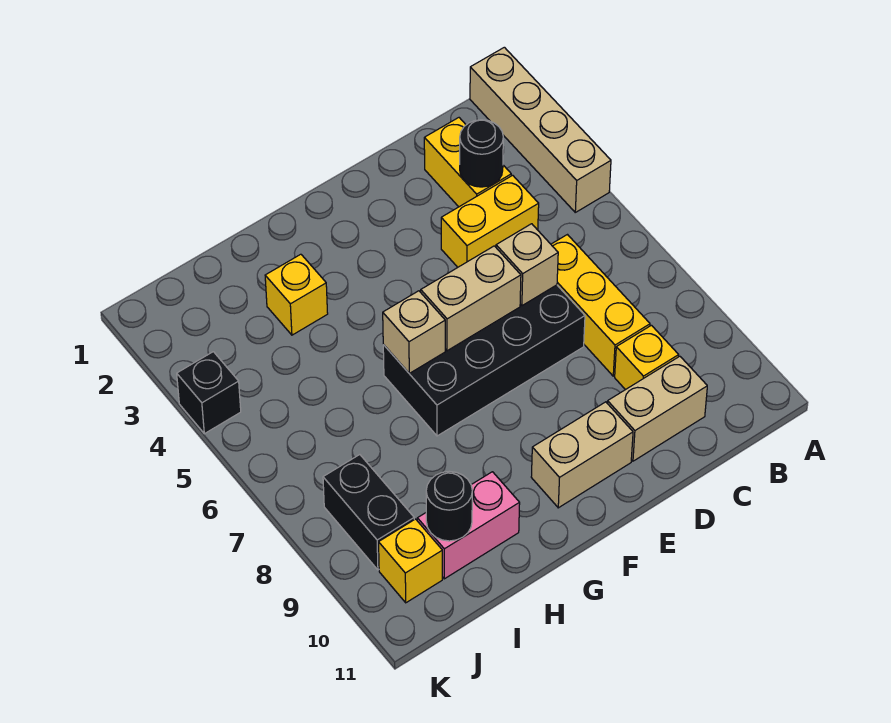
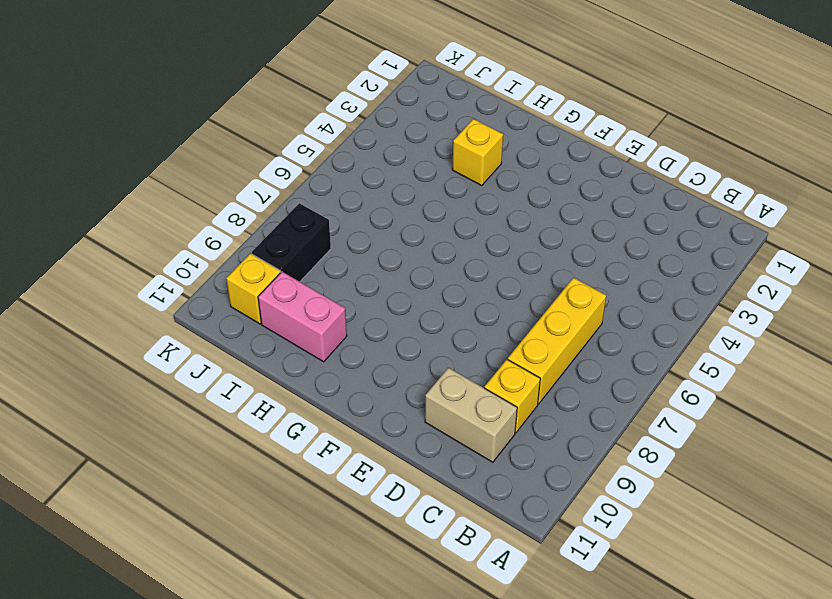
none -> tan brick A1:A4 level 1
none -> yellow brick C2:C3 level 1
none -> yellow brick C4:D4 level 1

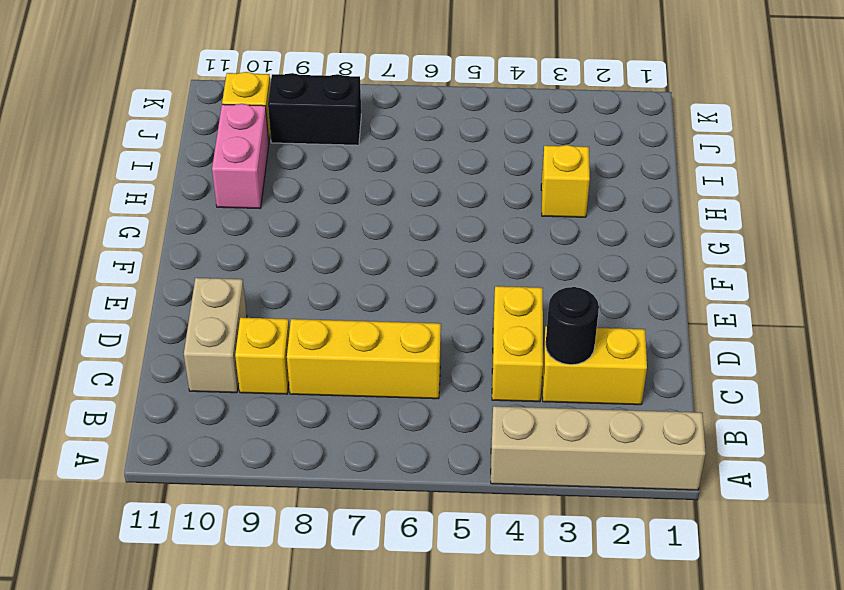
none -> black brick D6:G7 level 1
none -> tan brick E10:F10 level 1
none -> black brick K4 level 1

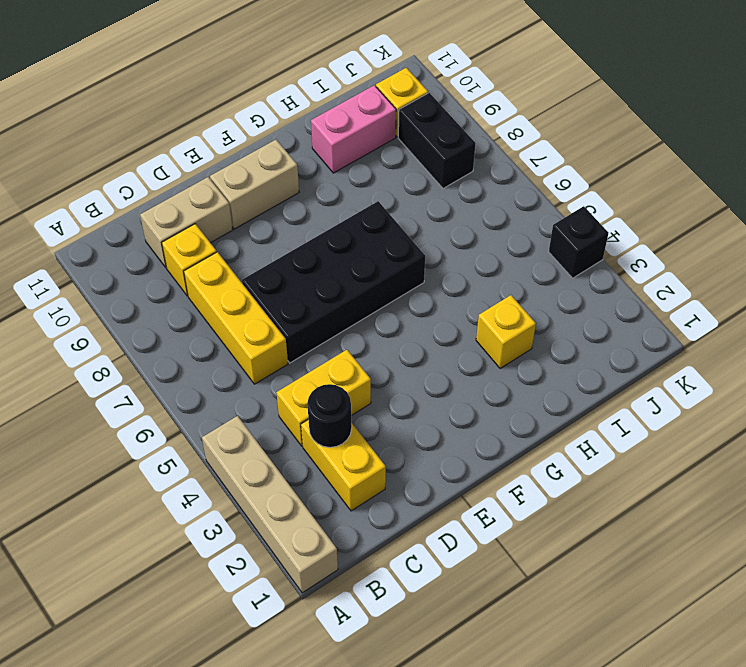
none -> tan brick D6 level 2
none -> tan brick E6:F6 level 2
none -> tan brick G6 level 2

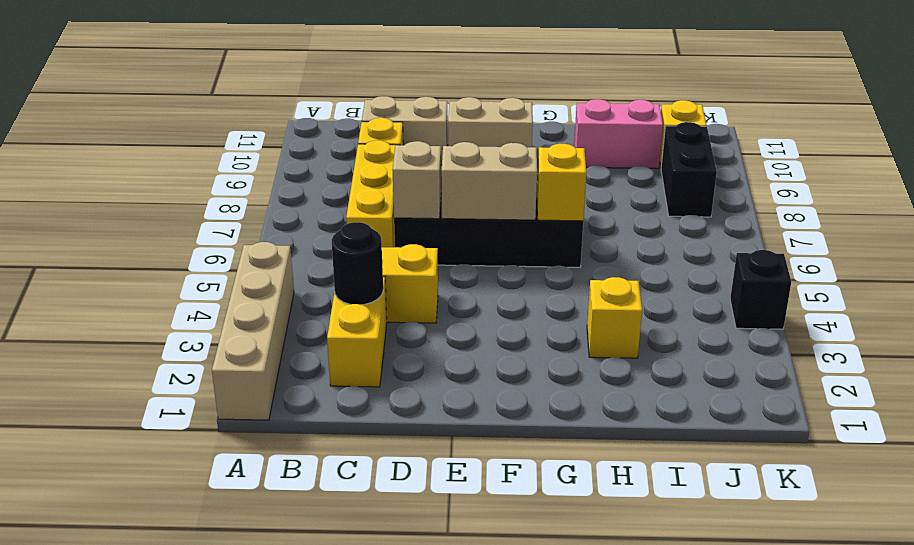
yellow brick G6 level 2 -> tan brick G6 level 2
none -> black round brick I10 level 2

